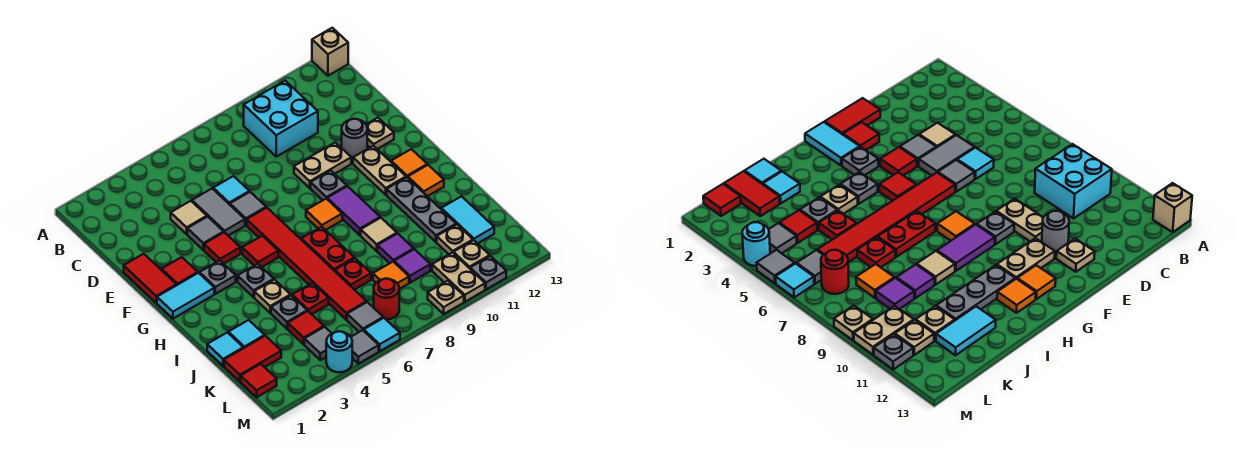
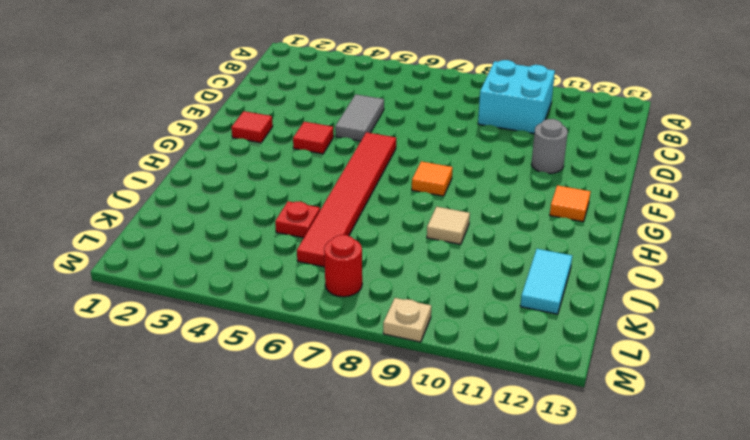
none -> tan brick A13 level 1
none -> tan tile D4 level 1
none -> cyan tile D6 level 1
none -> red tile E1:F1 level 1

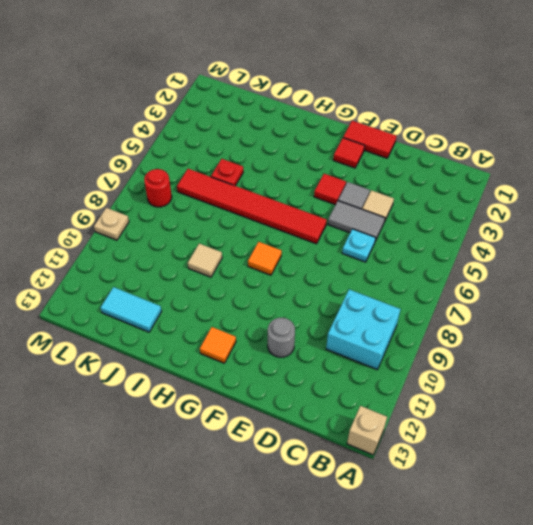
cyan plate D6 level 1 -> cyan tile D6 level 1
none -> grey tile E6 level 1
none -> tan plate E9:E10 level 1
none -> tan plate E12 level 1
none -> grey plate F9 level 1

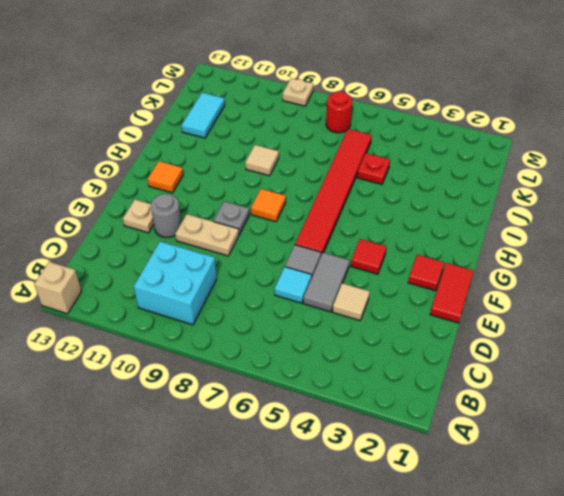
none -> grey tile E4 level 1
none -> tan plate F11:G11 level 1
none -> cyan tile G1:G2 level 1
none -> grey plate G3 level 1

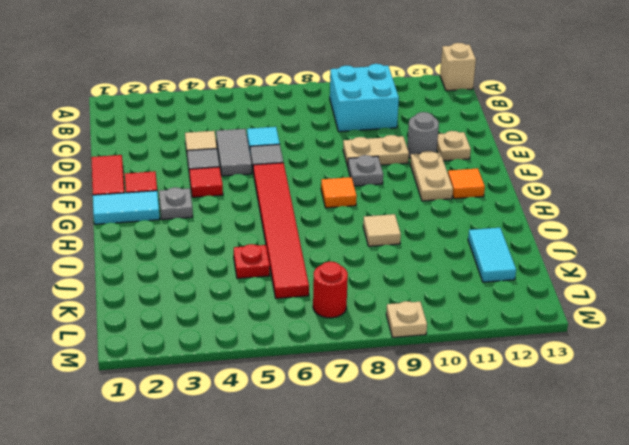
none -> red tile G5 level 1
none -> purple tile G9:H9 level 1
none -> grey plate H4 level 1
none -> red plate H7:I7 level 1

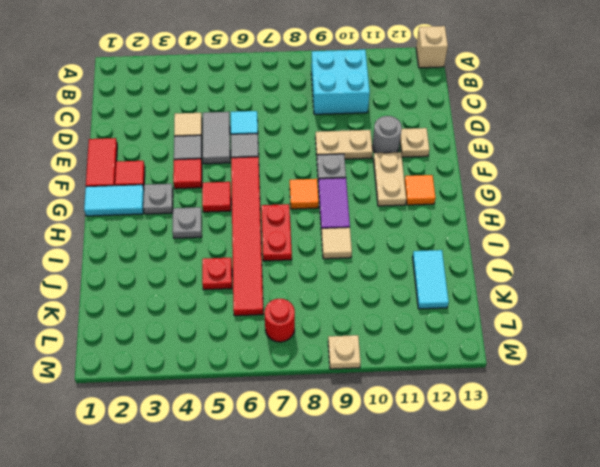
none -> grey plate H11:J11 level 1
none -> orange tile H12 level 1
none -> tan plate I4 level 1
none -> cyan tile J1 level 1

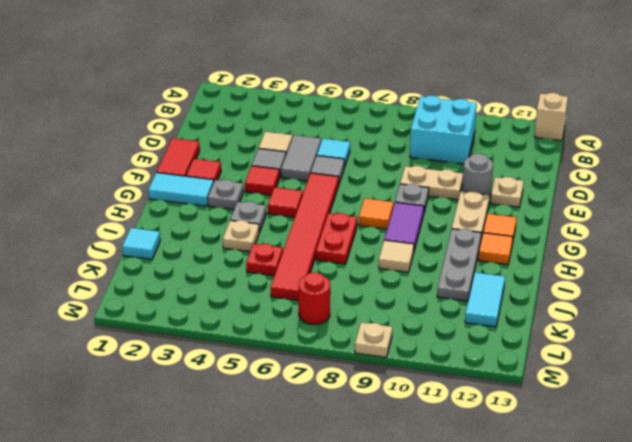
none -> cyan tile J2 level 1
none -> grey plate J4 level 1
none -> red plate J7 level 1
none -> purple tile J9 level 1

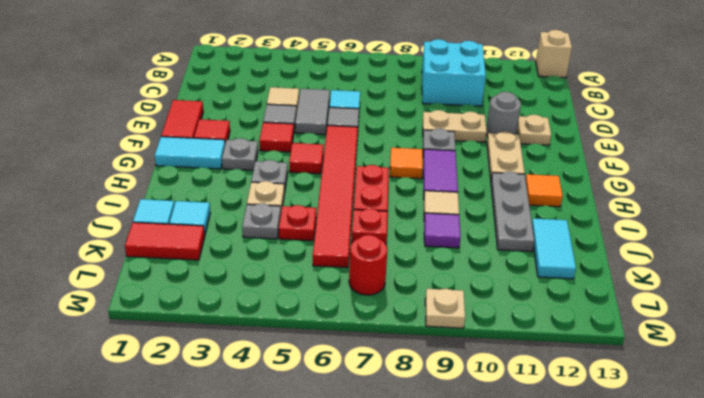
none -> orange tile G12 level 1
none -> red tile K4 level 1
none -> orange tile K8 level 1
none -> purple tile K9 level 1

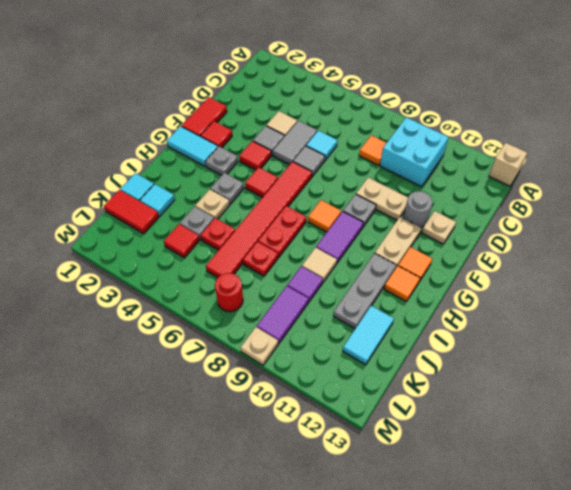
orange tile C8 level 1 -> orange tile K8 level 1
purple tile K9:L9 level 1 -> purple tile K9 level 1
none -> tan plate K11 level 1
none -> red tile L1 level 1
none -> grey tile L4 level 1
none -> grey tile L6 level 1

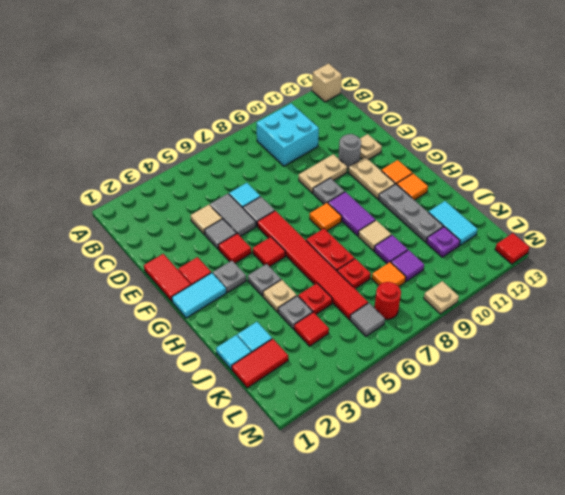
purple plate K11 level 1 -> tan plate K11 level 1
red tile M13 level 1 -> red tile L1 level 1
none -> grey tile L4 level 1
none -> tan plate L10:M10 level 1
none -> tan plate L11 level 1
none -> cyan round brick M4 level 1

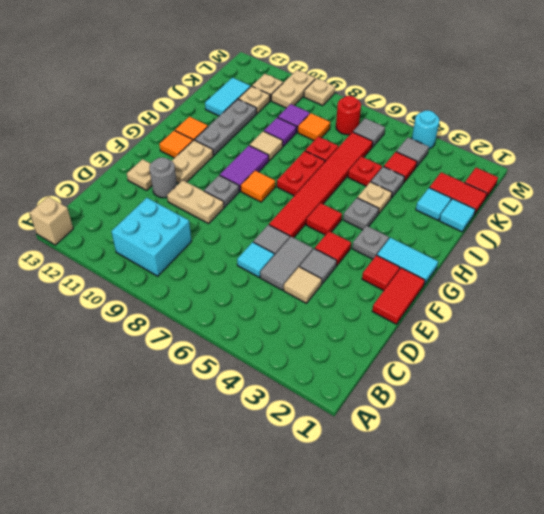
none -> grey tile M5 level 1
none -> cyan tile M6 level 1
none -> grey plate M11 level 1

